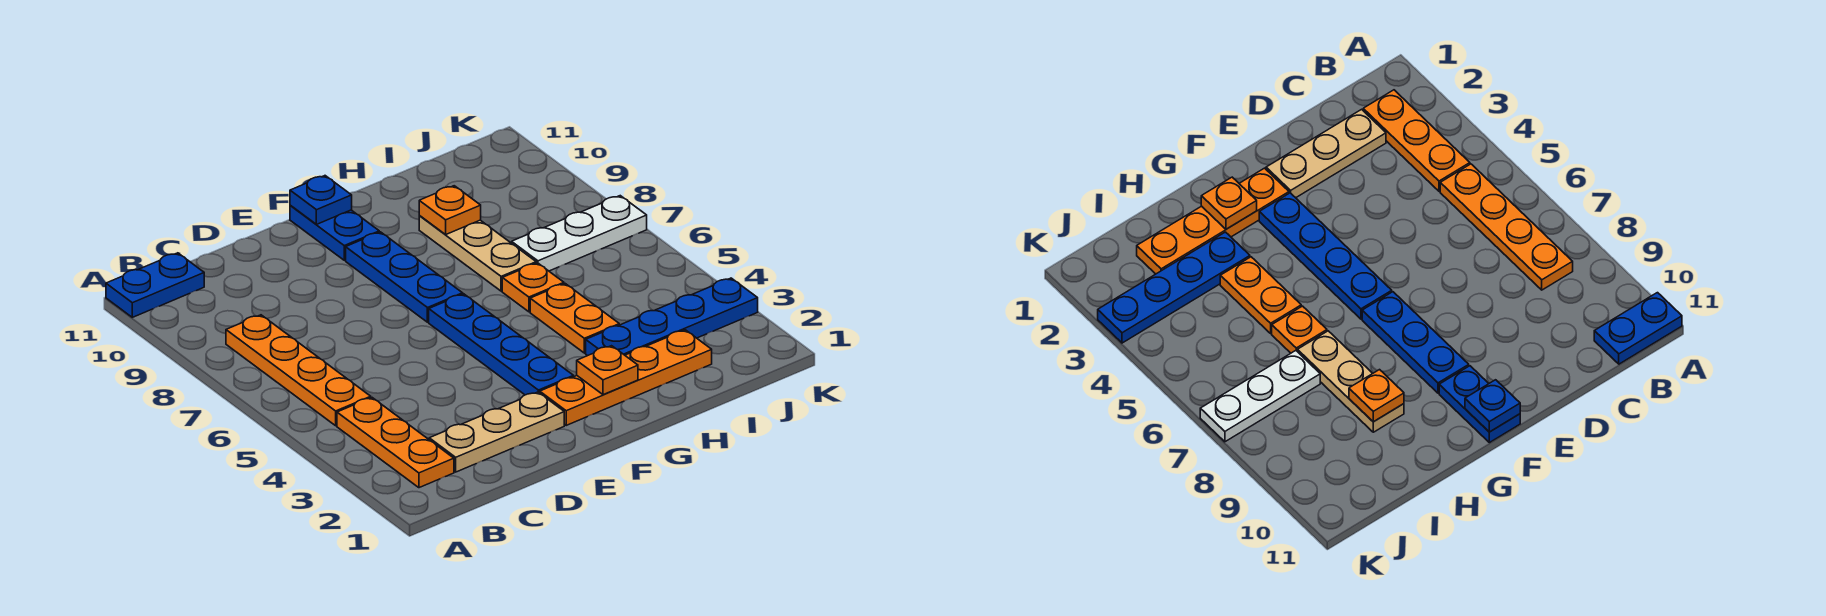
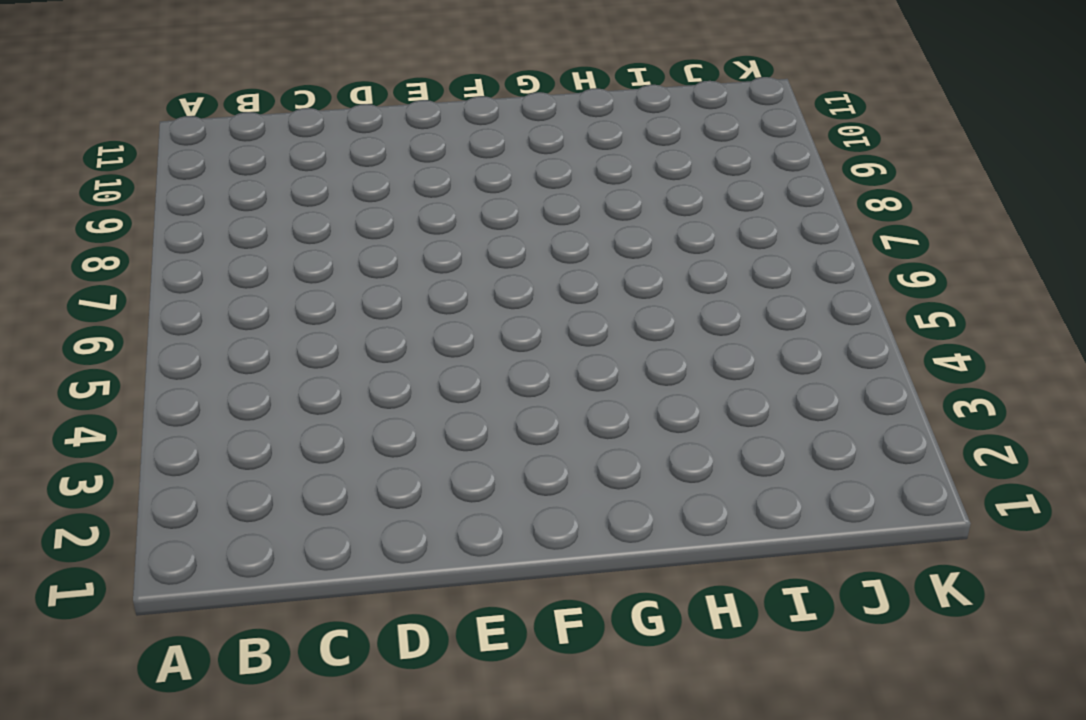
none -> blue plate A11:B11 level 1
none -> orange plate B2:B4 level 1
none -> orange plate B5:B8 level 1

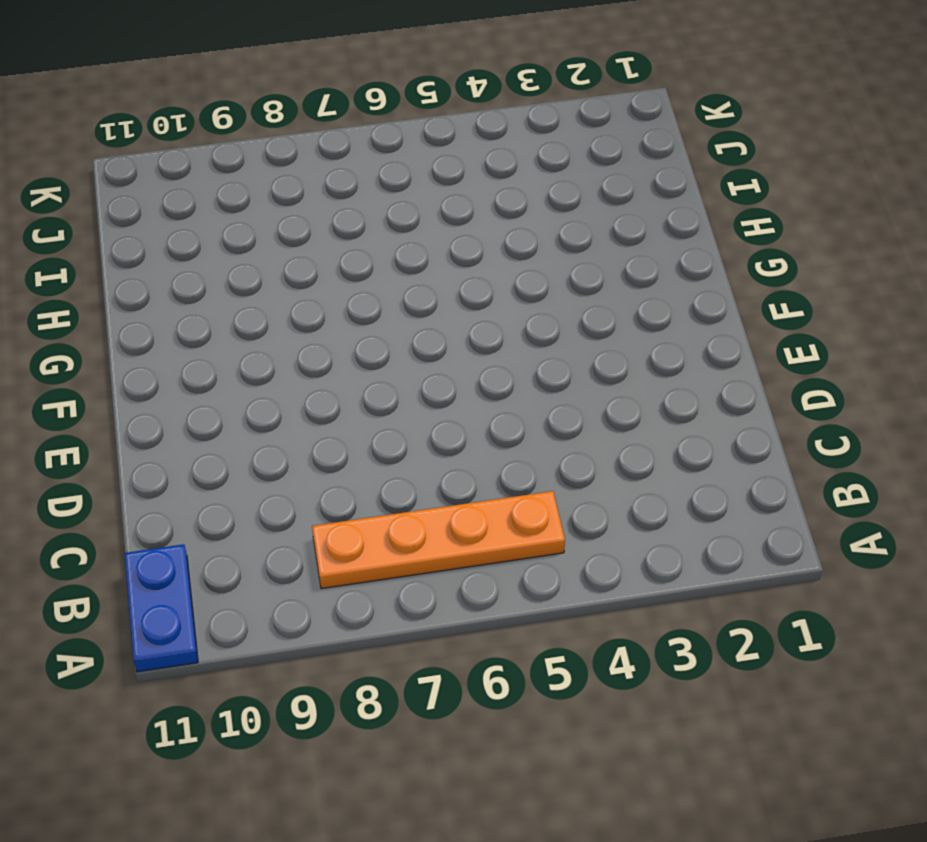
none -> orange plate B2:B4 level 1
none -> tan plate C2:E2 level 1
none -> orange plate F2:I2 level 1

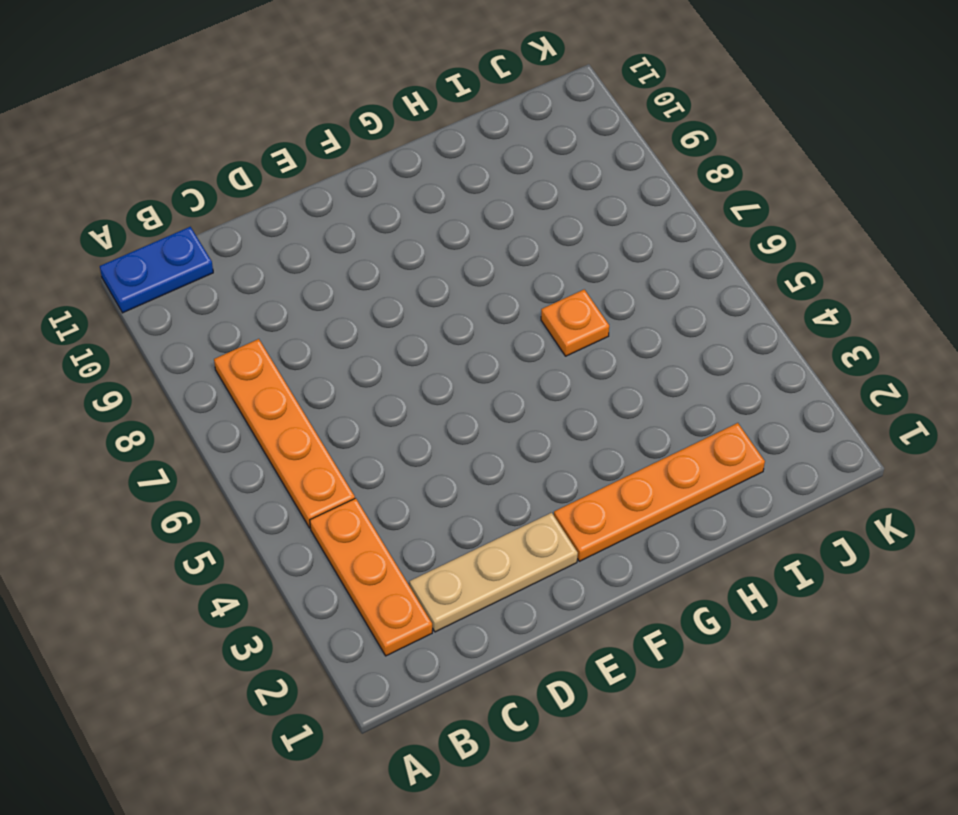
none -> blue plate F3:F6 level 1
none -> blue plate F7:F9 level 1
none -> blue plate F10:F11 level 1

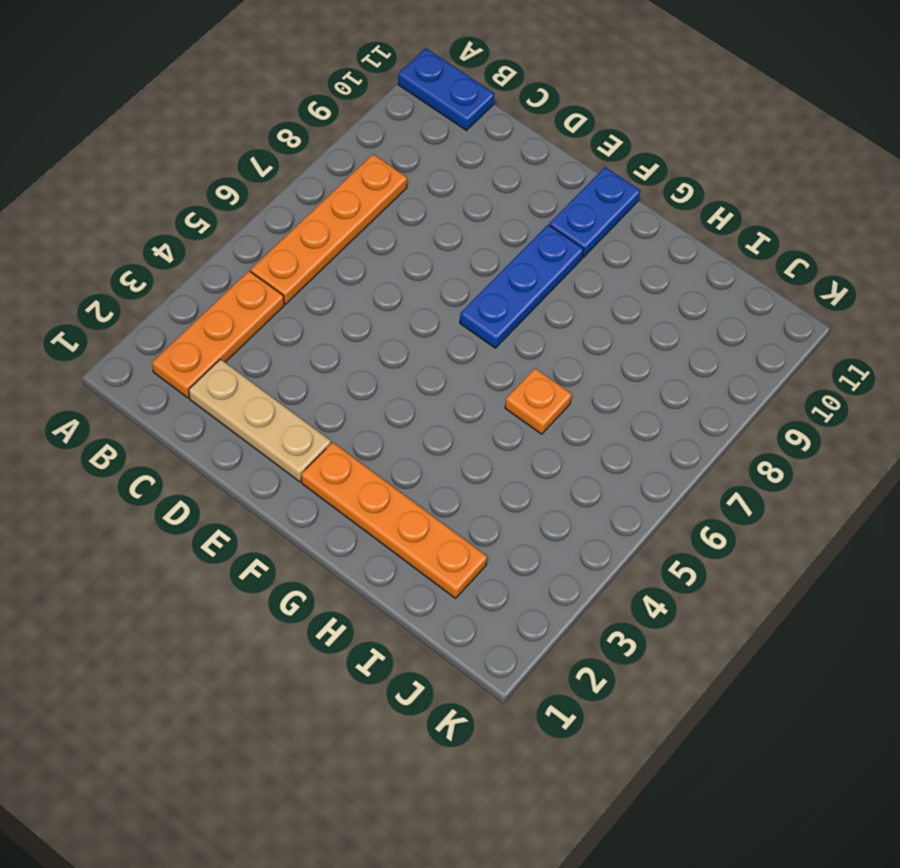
none -> blue plate F3:F6 level 1
none -> blue plate H3:K3 level 1
none -> orange plate H4:H5 level 1

